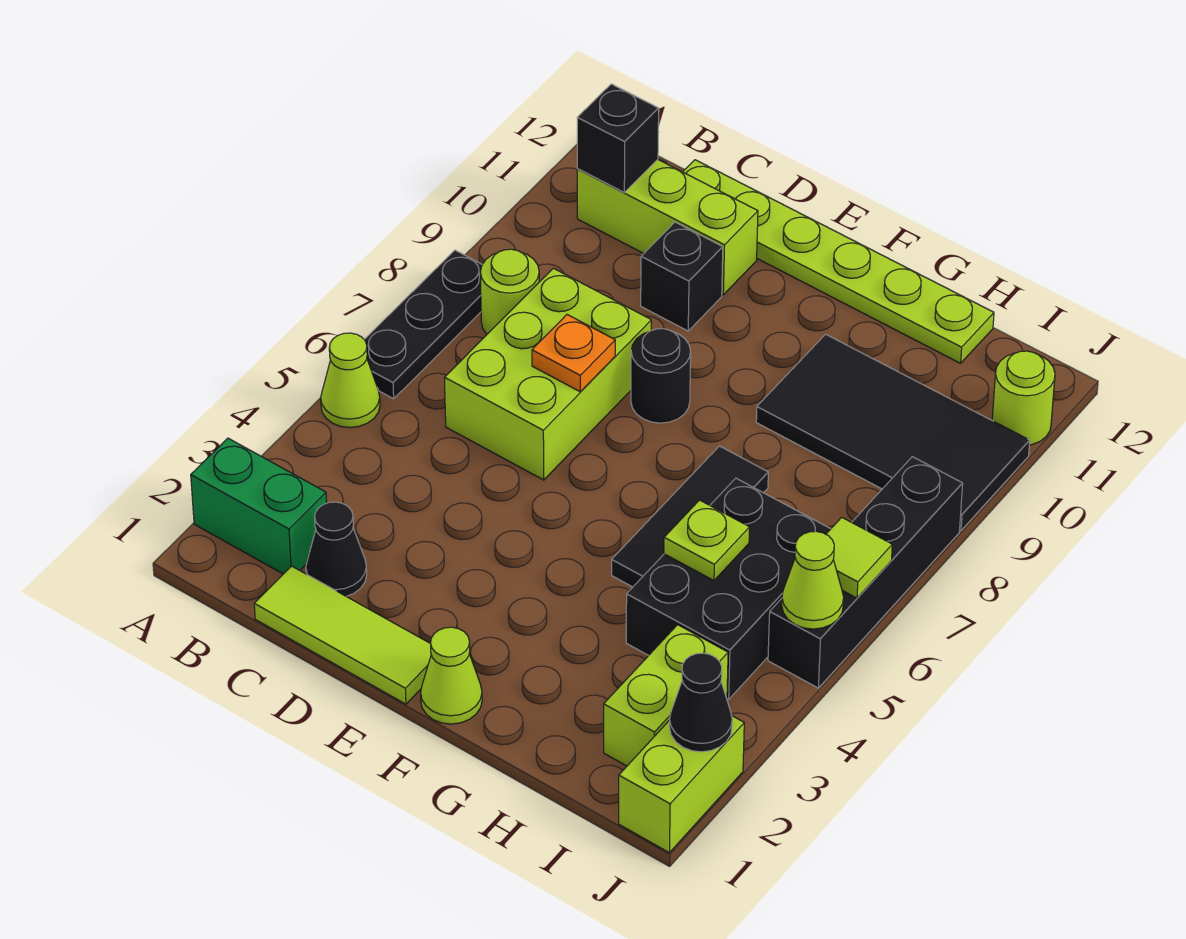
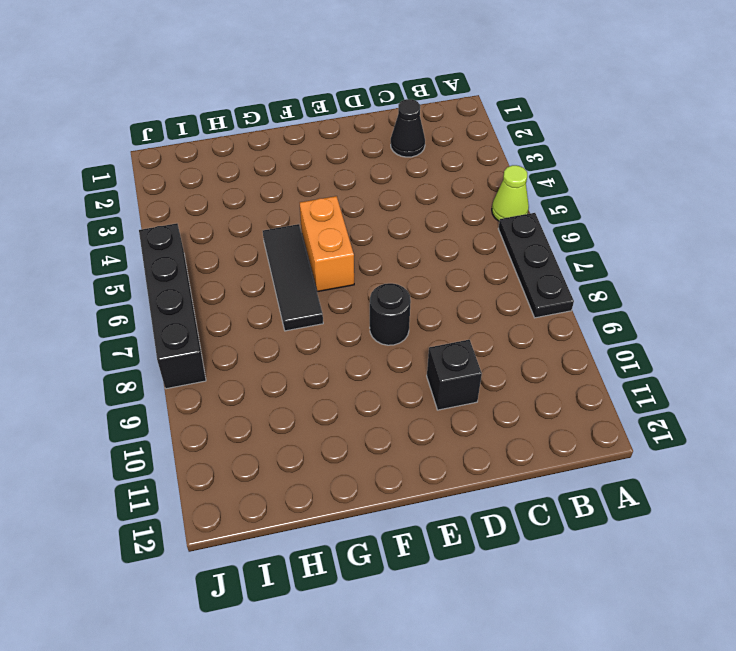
orange brick F5:F6 level 1 -> none
none -> green brick A2:B2 level 1
none -> lime round brick B8 level 1
none -> lime brick B11:D11 level 1

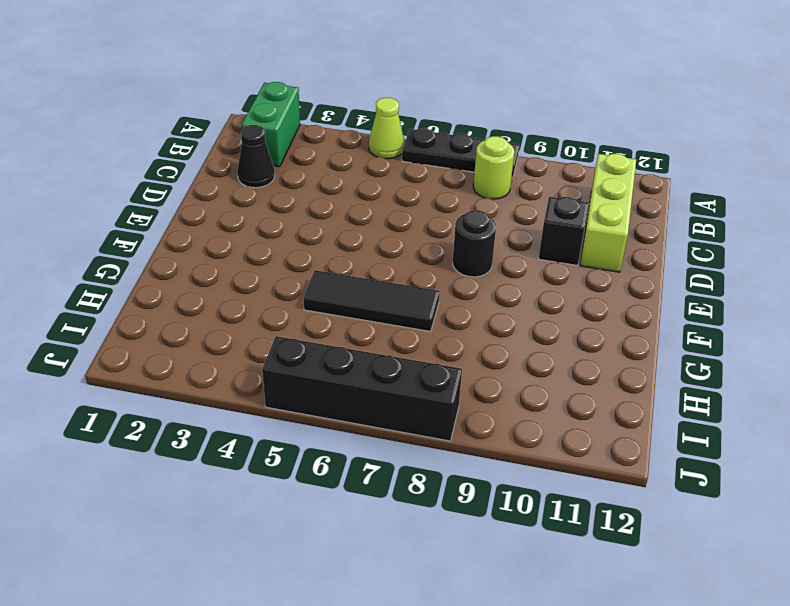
none -> lime tile C1:E1 level 1
none -> lime brick C6:D8 level 1
none -> lime plate C12:H12 level 1

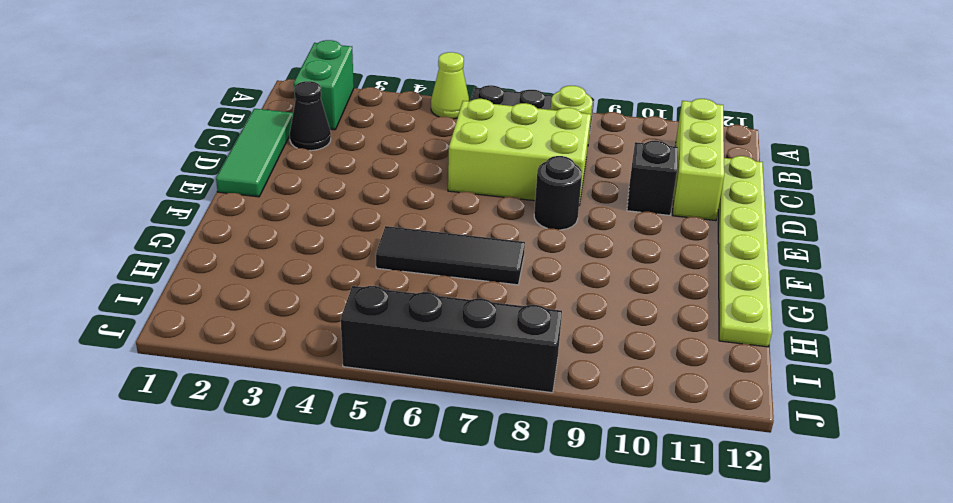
green tile C1:E1 level 1 -> lime tile C1:E1 level 1
none -> lime cone F1 level 1
none -> black tile G9:J10 level 1
none -> black brick H4:I6 level 1

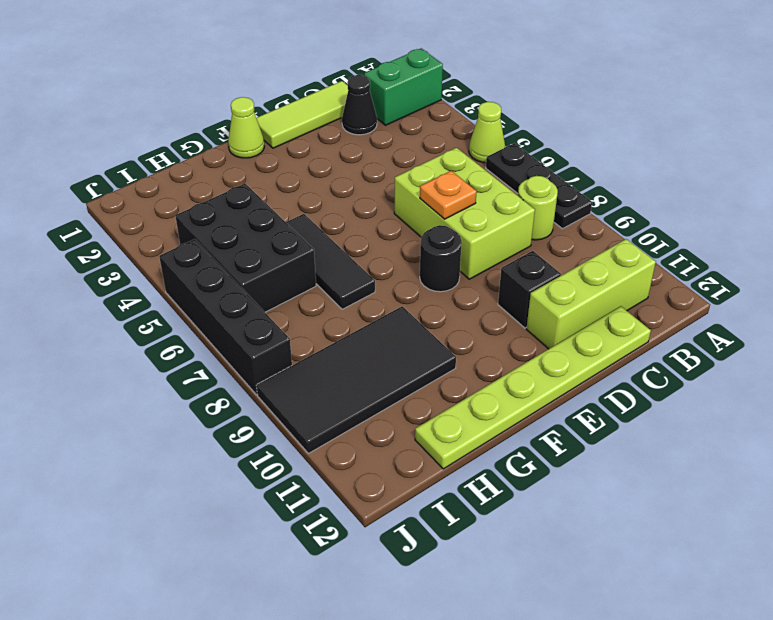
none -> lime brick I2:I3 level 1
none -> lime brick J1:J2 level 1
none -> lime round brick J11 level 1

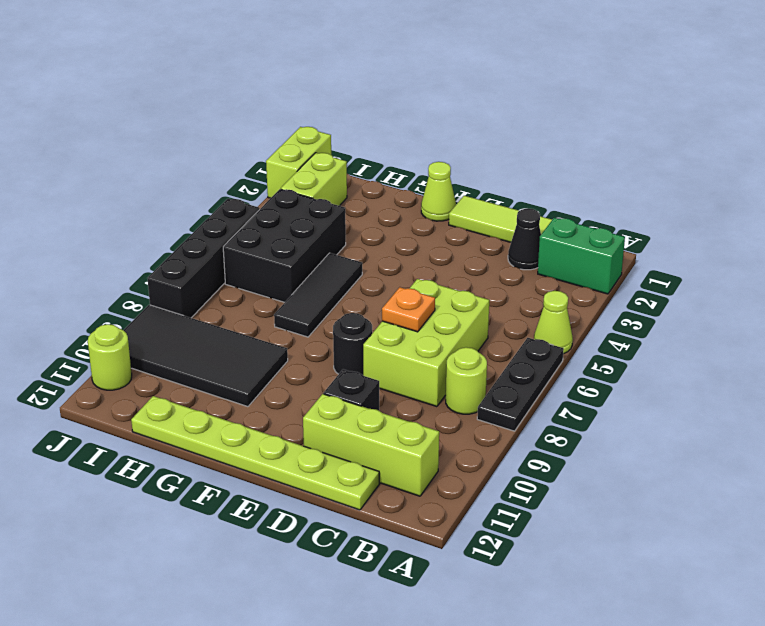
none -> black brick B11 level 2
none -> lime plate H5 level 2
none -> black cone J2 level 2

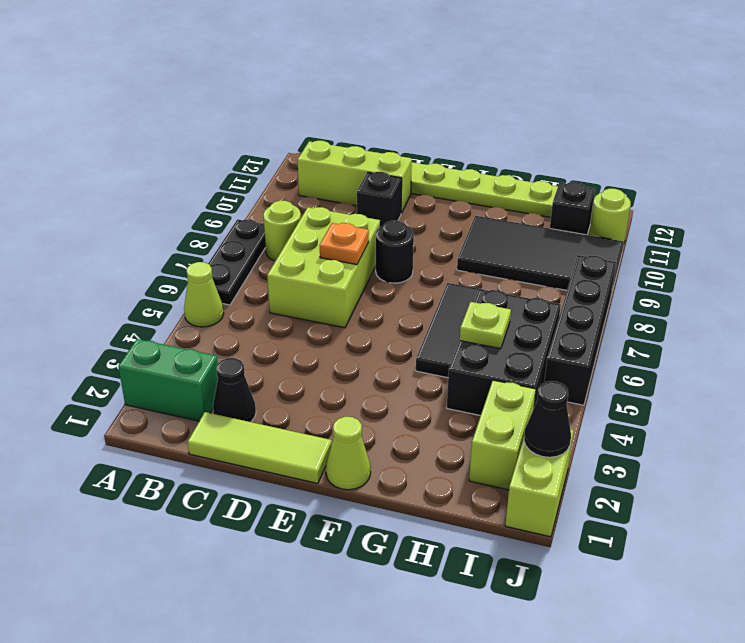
black brick I11 level 1 -> black brick B11 level 2
none -> lime cone J5 level 2
none -> lime tile J6 level 2

